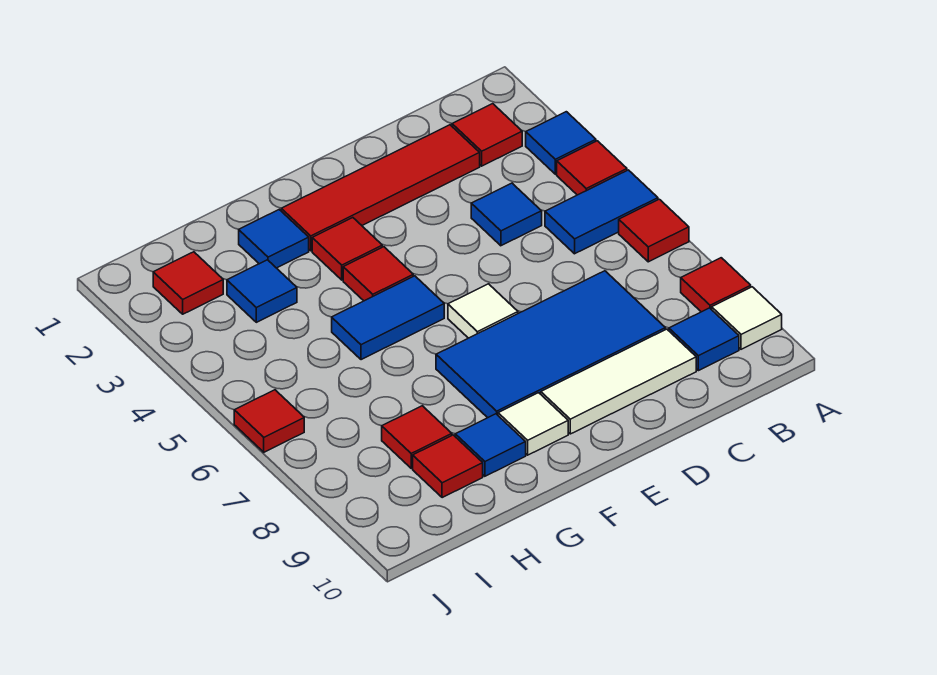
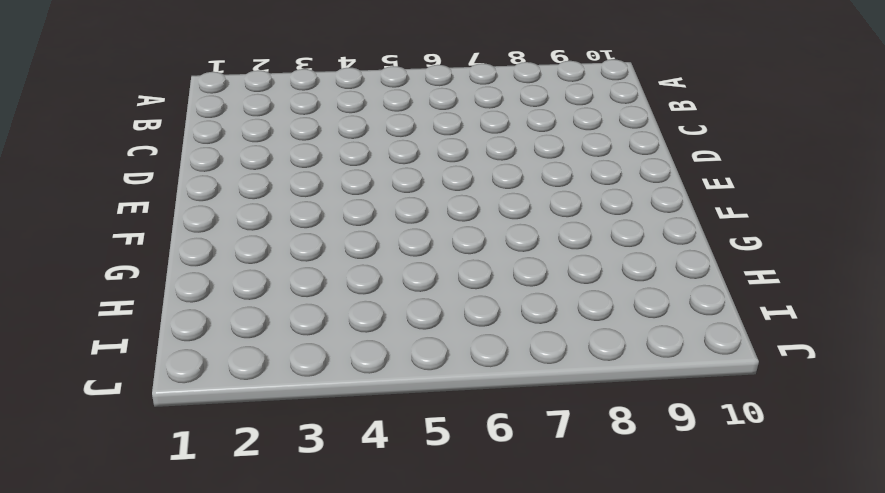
none -> blue tile A3 level 1
none -> red tile A4 level 1
none -> blue tile A5:B5 level 1

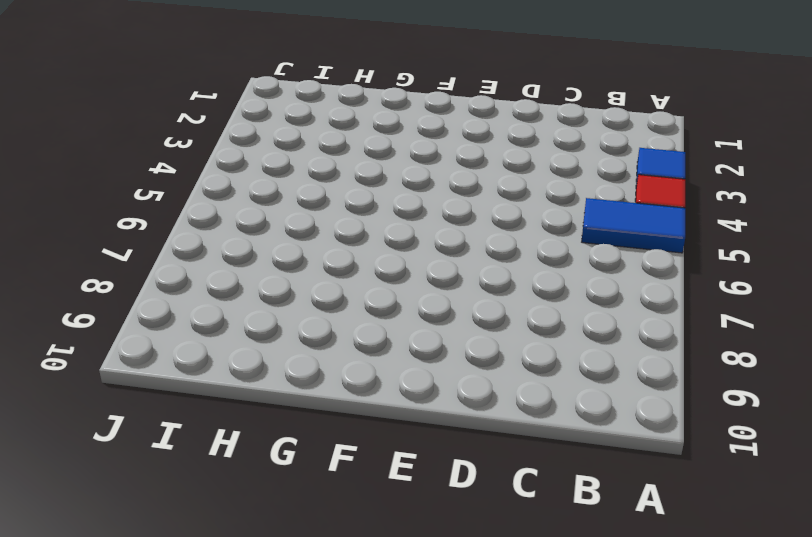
none -> red tile A6 level 1
none -> red tile A8 level 1
none -> white tile A9 level 1

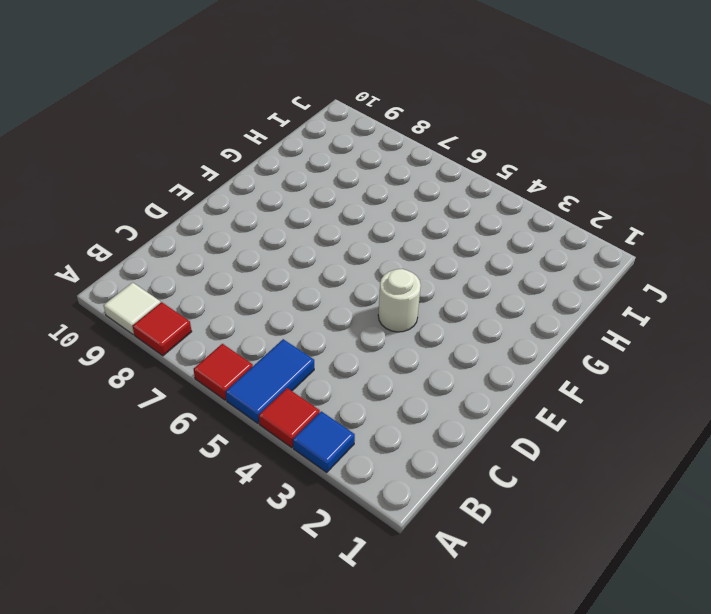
white round brick E4 level 1 -> none
none -> red tile B2 level 1
none -> blue tile B9 level 1
none -> red tile C2:F2 level 1

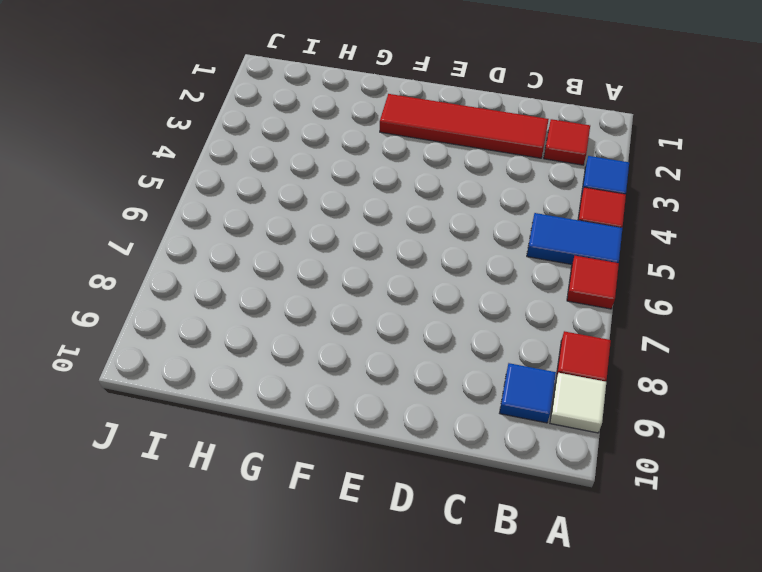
none -> blue tile C4 level 1
none -> blue tile C7:F8 level 1
none -> white tile C9:E9 level 1

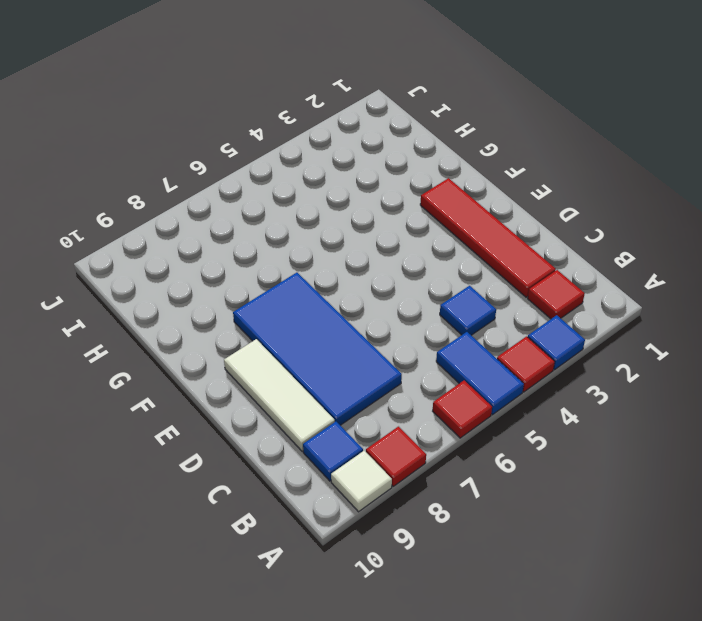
none -> white tile E6 level 1
none -> red tile F3 level 1
none -> red tile F4 level 1

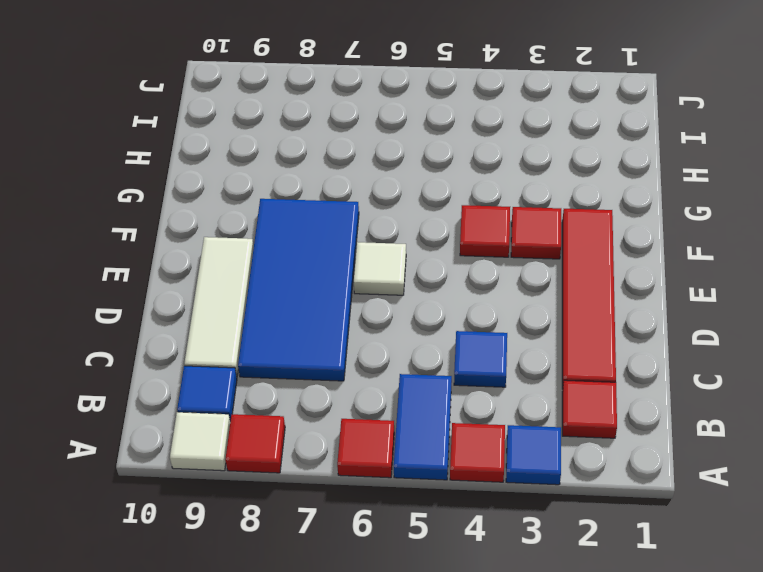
none -> blue tile F5:G5 level 1
none -> white tile F9 level 1
none -> blue tile G2 level 1

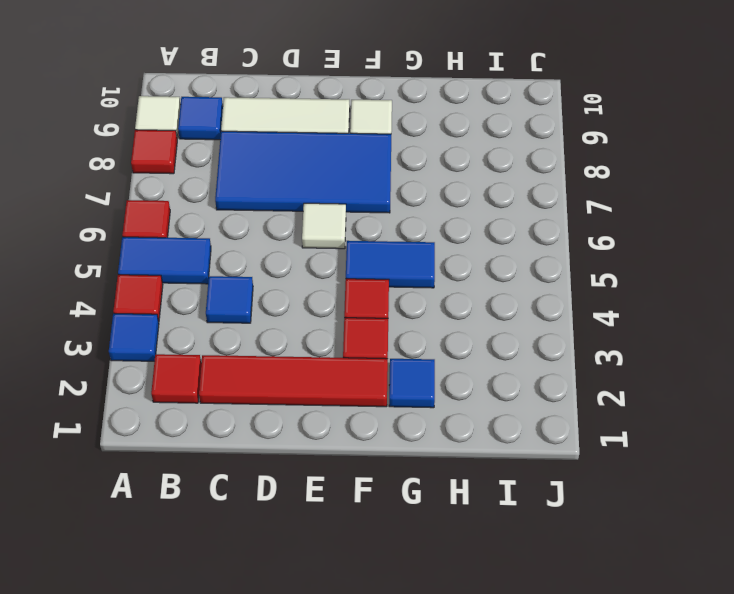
none -> blue tile G9 level 1
none -> blue tile H3 level 1
none -> red tile H8 level 1

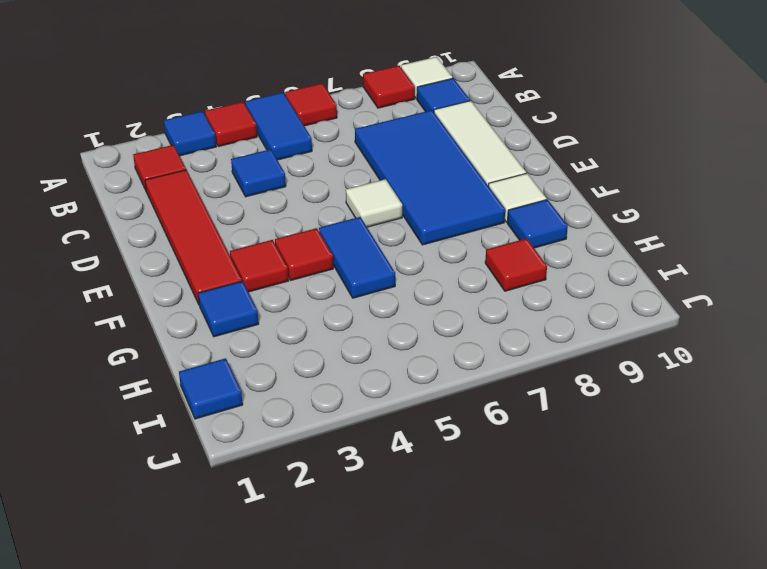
blue tile I1 level 1 -> blue tile H3 level 1
none -> red tile H9 level 1
none -> red tile I2 level 1
none -> red tile J6 level 1

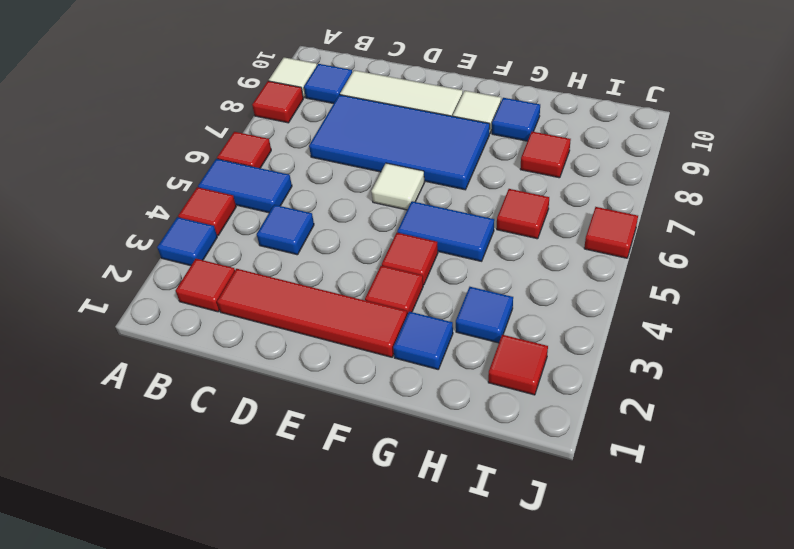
red tile H6 level 1 -> red tile H9 level 1

